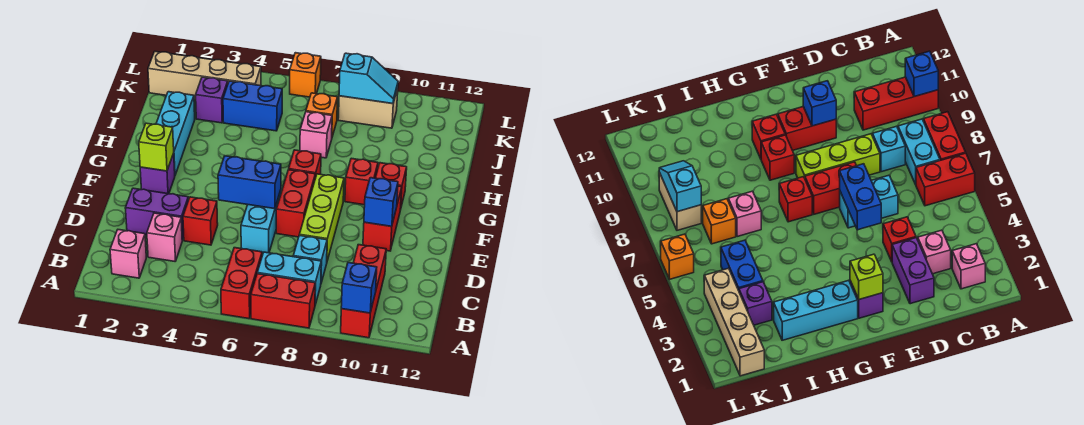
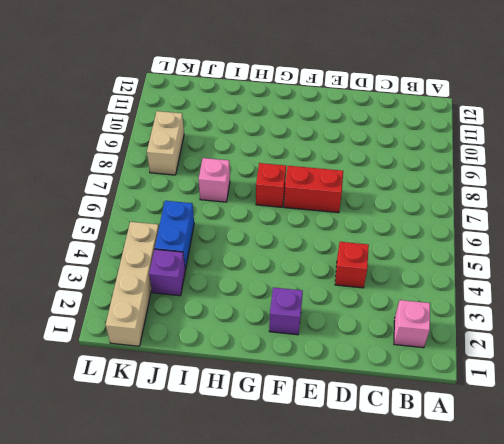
none -> red brick A6:B6 level 1
none -> red brick A7:A8 level 1
none -> red brick A10:C10 level 1
none -> cyan brick B7:B8 level 1

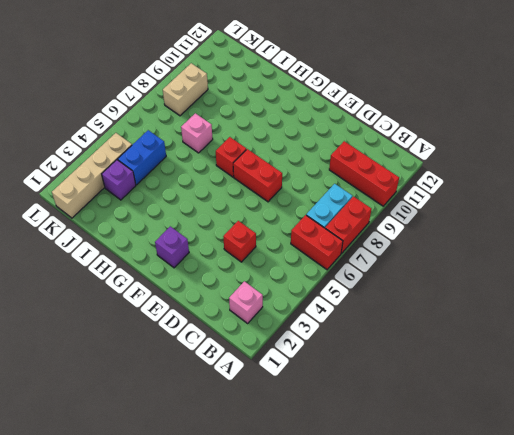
none -> pink brick C3 level 1
none -> cyan brick C8 level 1
none -> purple brick D2:D3 level 1
none -> cyan brick D6:E6 level 1

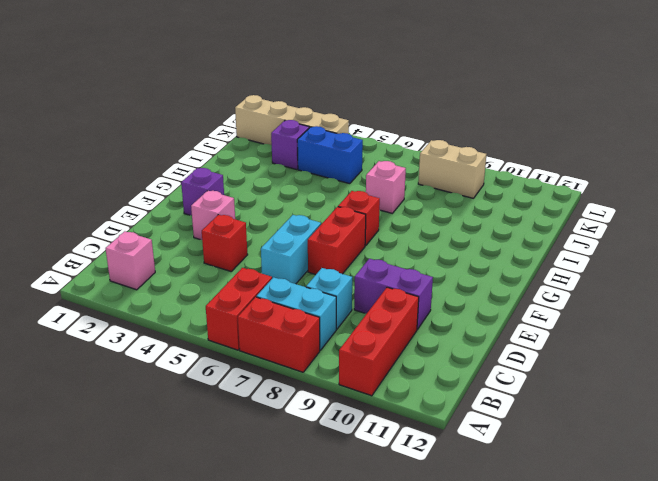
purple brick D9:D10 level 1 -> purple brick D2:D3 level 1
pink brick E3 level 1 -> pink brick C3 level 1
none -> lime brick D8:F8 level 1
none -> red brick E10:F10 level 1
none -> cyan brick G2:I2 level 1
none -> red brick G9 level 1

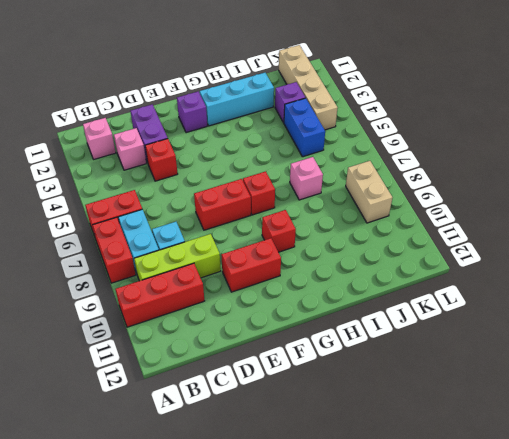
lime brick B9:D9 level 1 -> lime brick D8:F8 level 1
none -> cyan brick D6:E6 level 1
none -> red brick G10 level 1
none -> orange brick J7 level 1
none -> orange brick L6 level 1

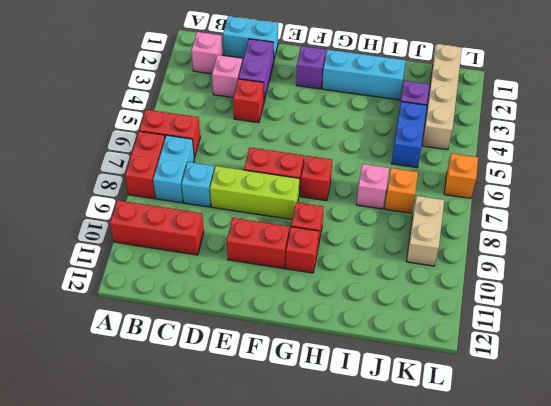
cyan brick C1:D1 level 1 -> cyan brick D6:E6 level 1
none -> blue brick A10 level 2
none -> blue brick E5:E6 level 2
none -> blue brick E10 level 2
none -> lime brick F2 level 2

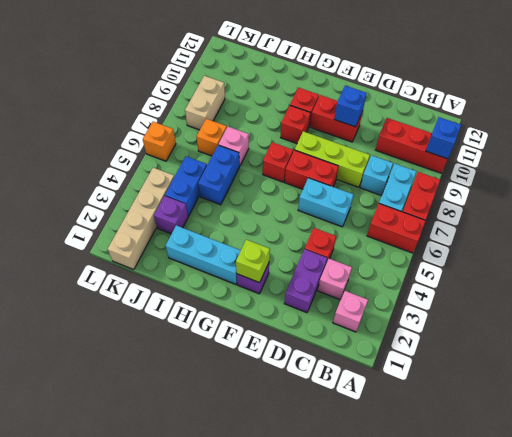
blue brick I5:I6 level 1 -> blue brick E5:E6 level 2
none -> cyan slope K8:K9 level 2 top 8

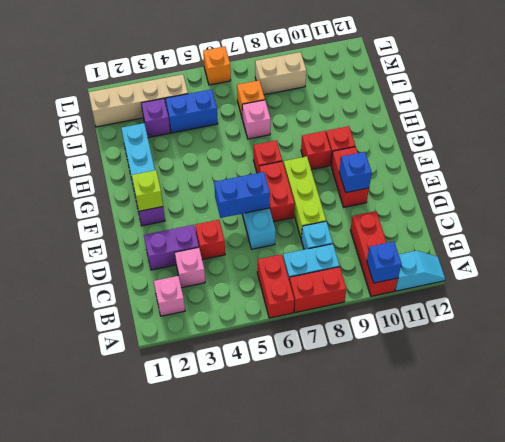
cyan slope A11:A12 level 1 top 11 -> cyan slope K8:K9 level 2 top 8

